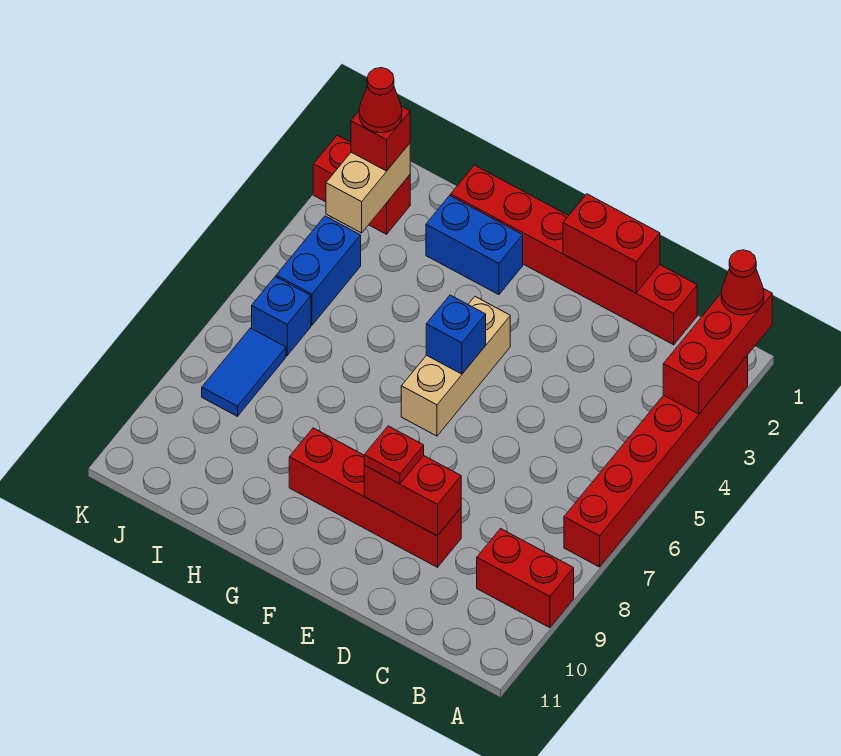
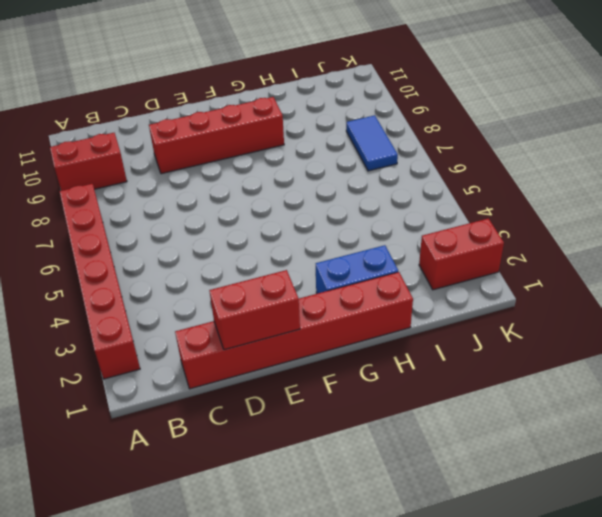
none -> tan brick F4:F6 level 1
none -> blue brick J4:J5 level 1
none -> blue brick J6 level 1

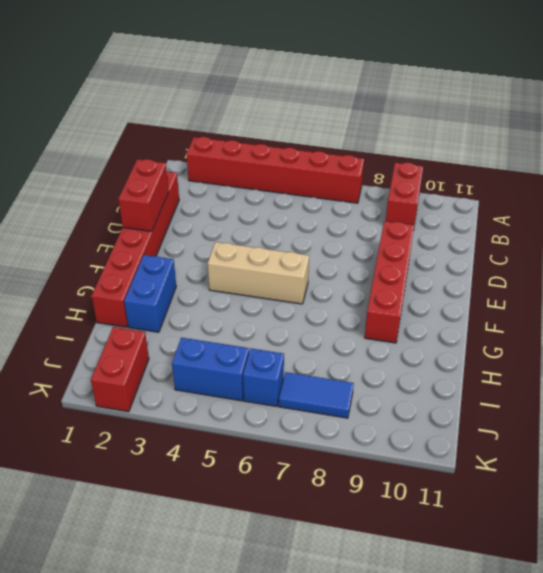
none -> red brick A1:A3 level 2
none -> red brick D9:E9 level 2
none -> blue brick F5 level 2

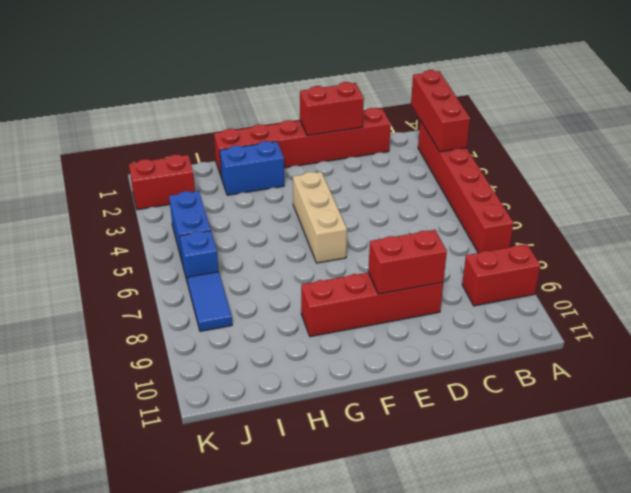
none -> blue brick F5 level 2
none -> tan brick J2:J3 level 2
none -> red cone A1 level 3

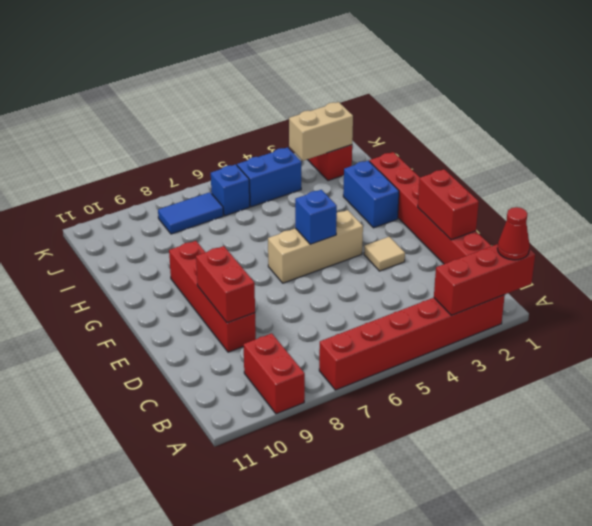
tan tile E3 level 1 -> none
none -> red plate E9 level 3
none -> red brick J2 level 3
none -> red cone J2 level 4

